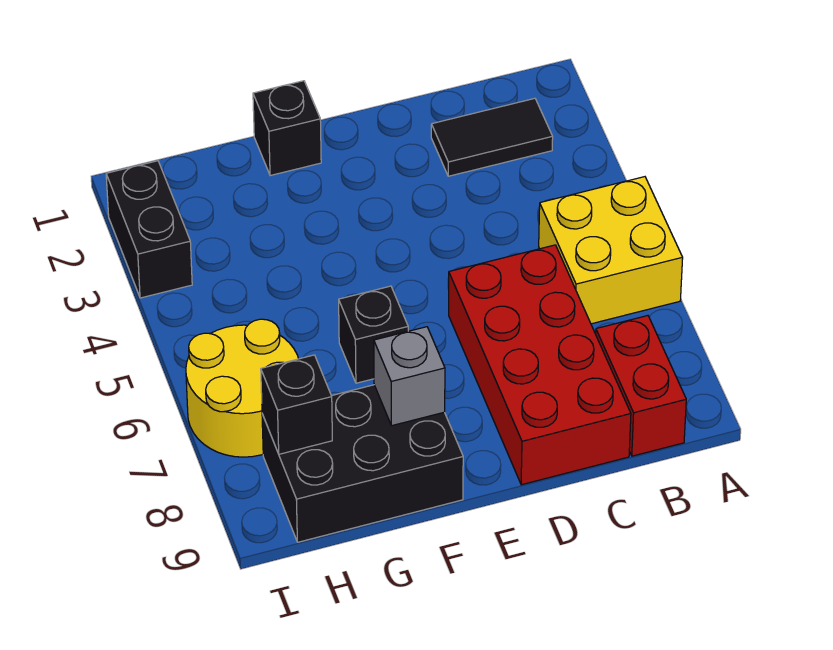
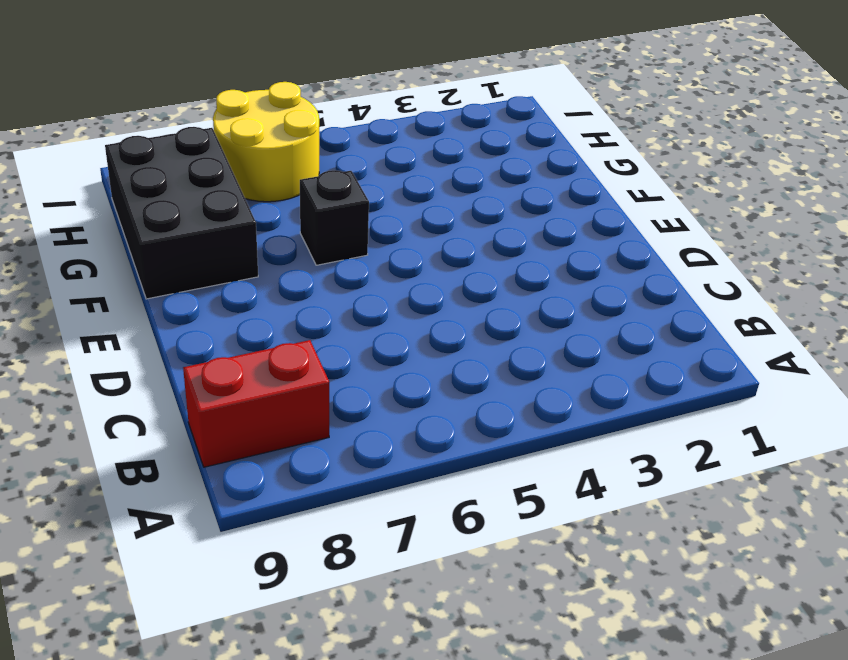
none -> yellow brick A5:B6 level 1
none -> black tile B2:C2 level 1

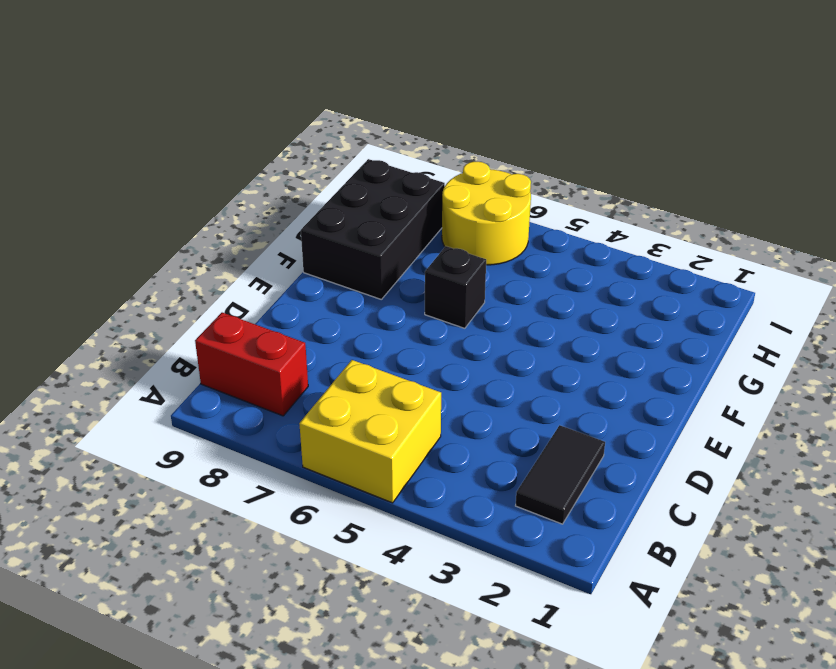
none -> red brick C6:D9 level 1
none -> black brick F1 level 1

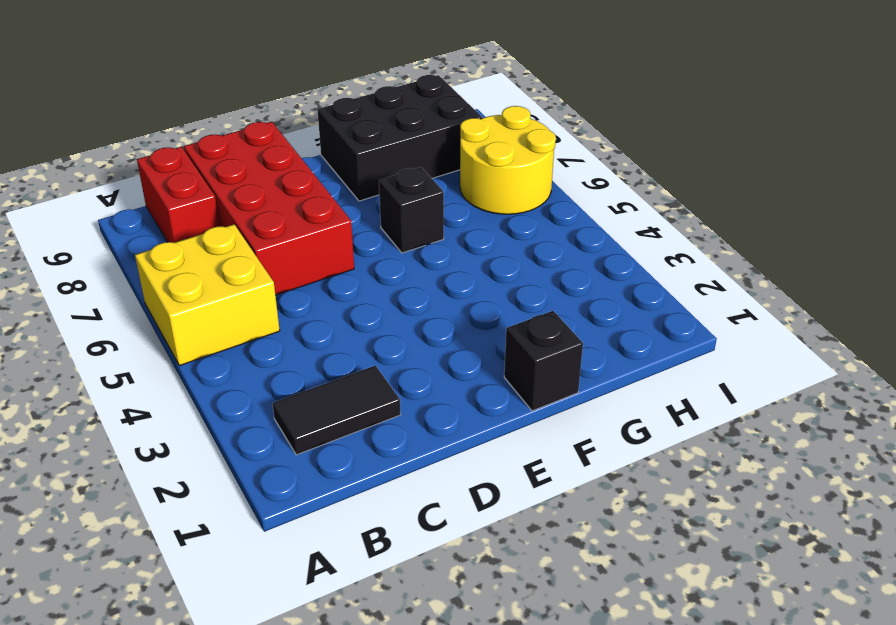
none -> black brick I2:I3 level 1
none -> grey brick F8 level 2

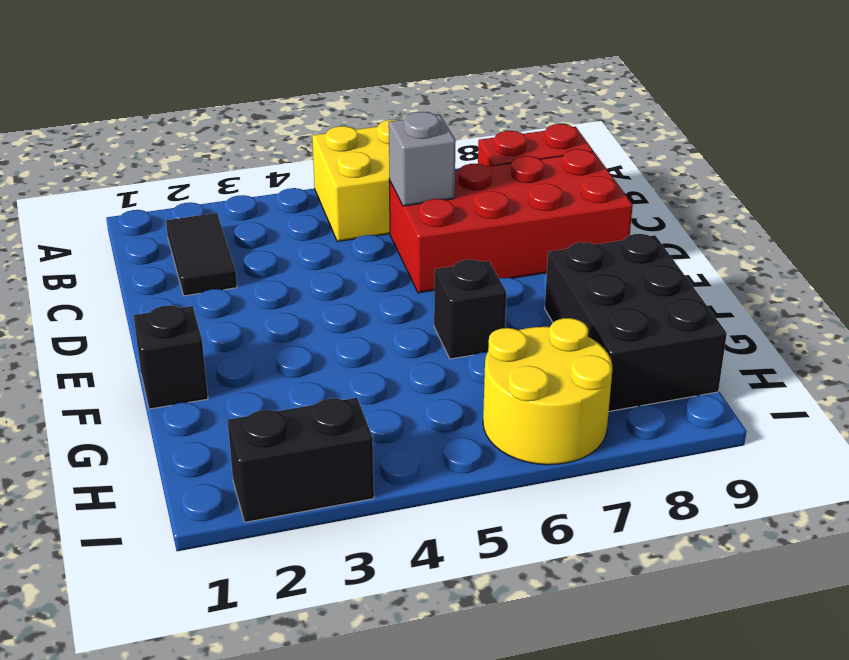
grey brick C6 level 2 -> grey brick F8 level 2
none -> black brick H8 level 2

